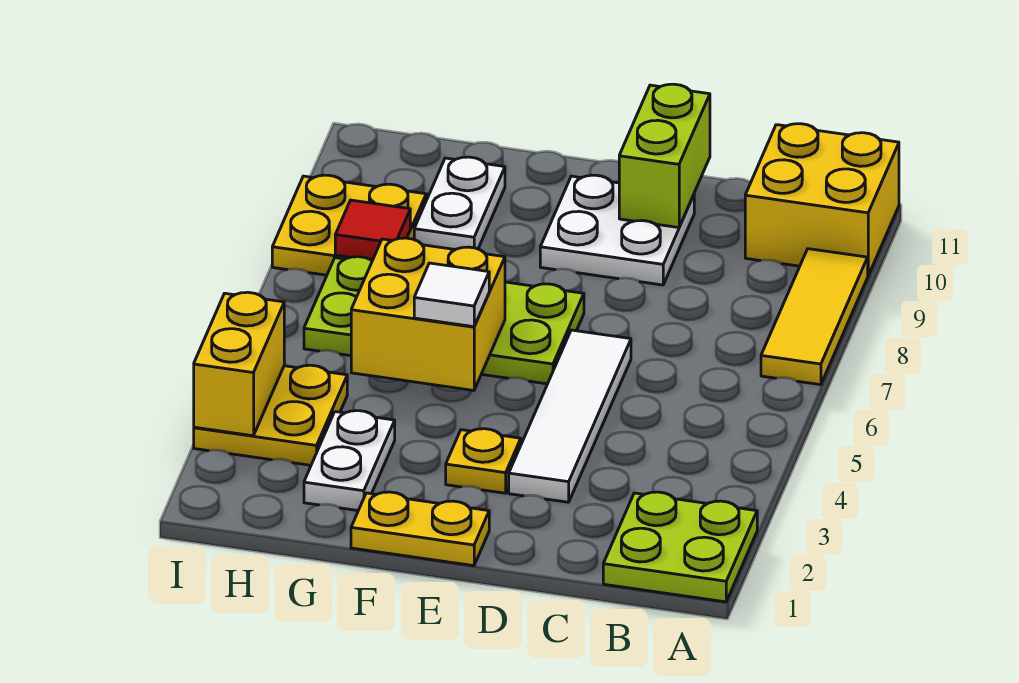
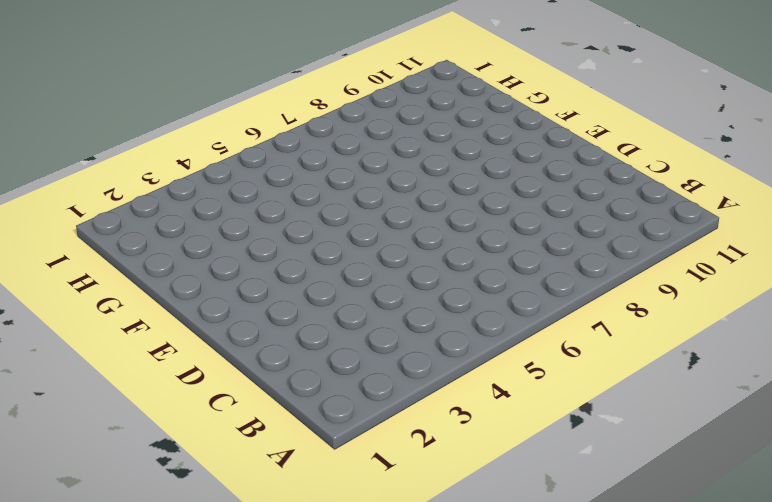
none -> lime plate A1:B2 level 1
none -> yellow tile A7:A9 level 1
none -> yellow brick A10:B11 level 1

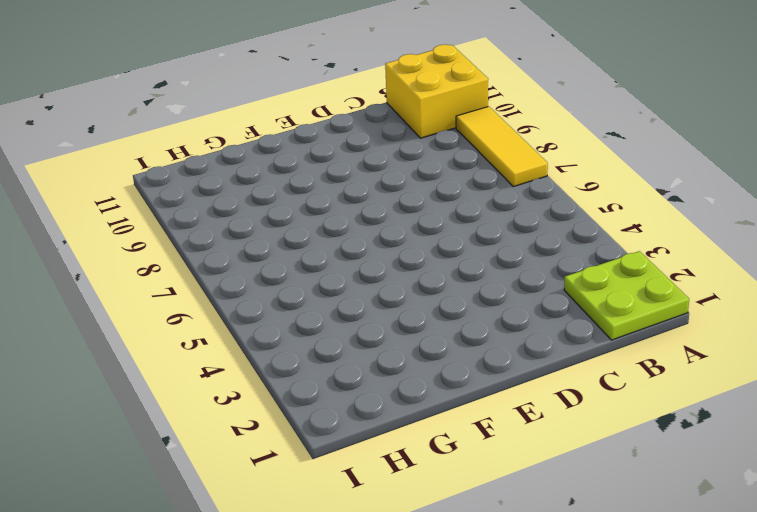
none -> white tile D3:D6 level 1
none -> white plate D9:E10 level 1
none -> yellow plate E1:F1 level 1

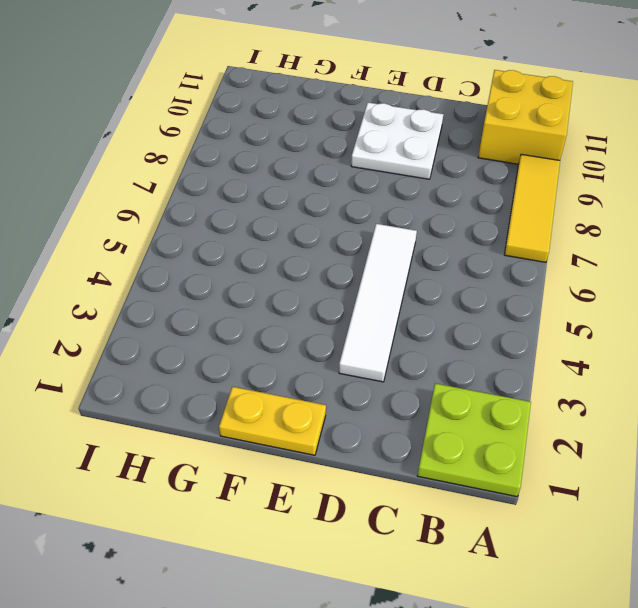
none -> yellow plate E3 level 1
none -> lime plate E6:H7 level 1
none -> white plate G2:G3 level 1

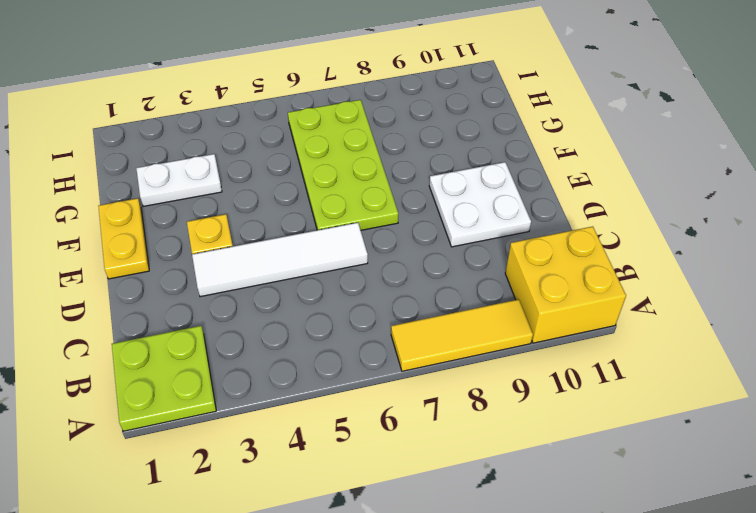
none -> white plate G9:G10 level 1
none -> yellow plate H3:I4 level 1
none -> yellow plate H8:I9 level 1

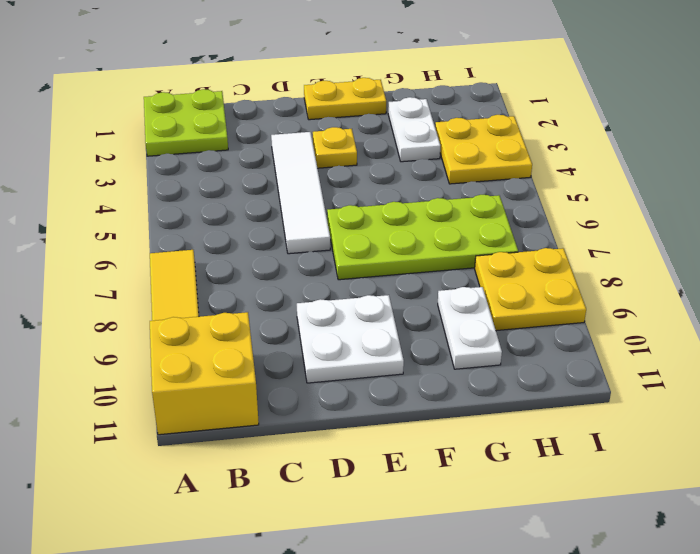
none -> lime brick D10:D11 level 2
none -> yellow brick F5:G6 level 2
none -> red tile H8 level 2

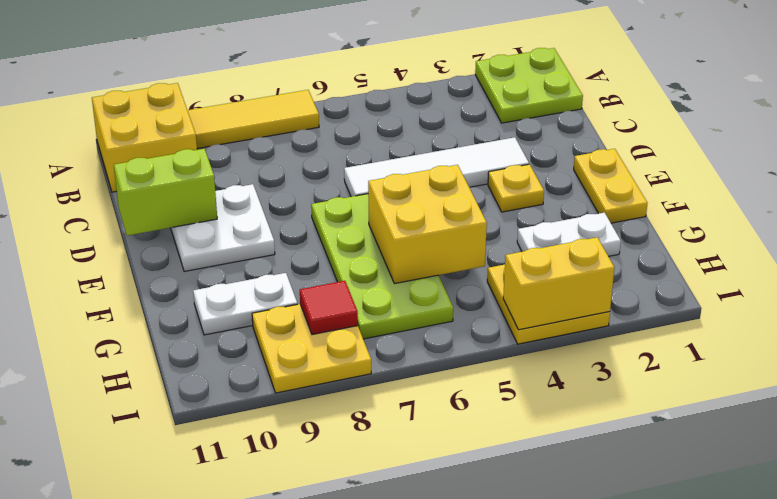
none -> white tile F5 level 3

